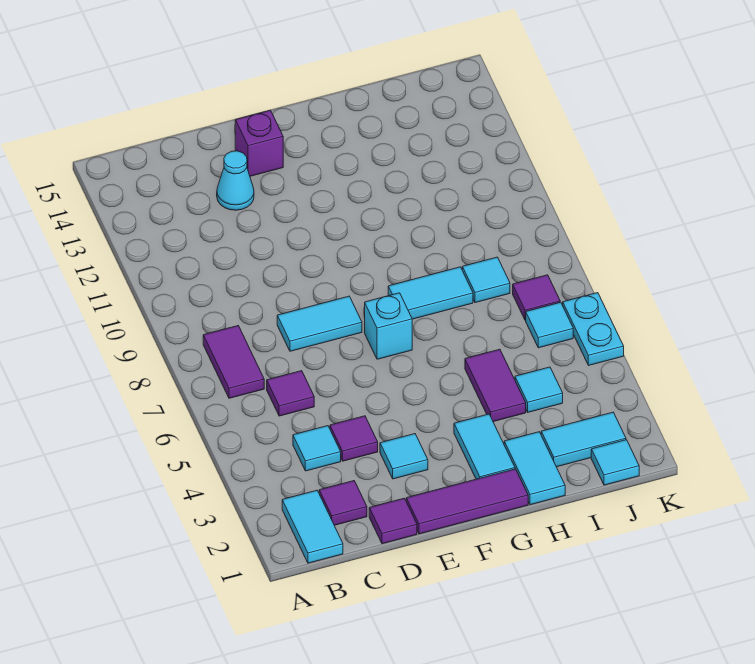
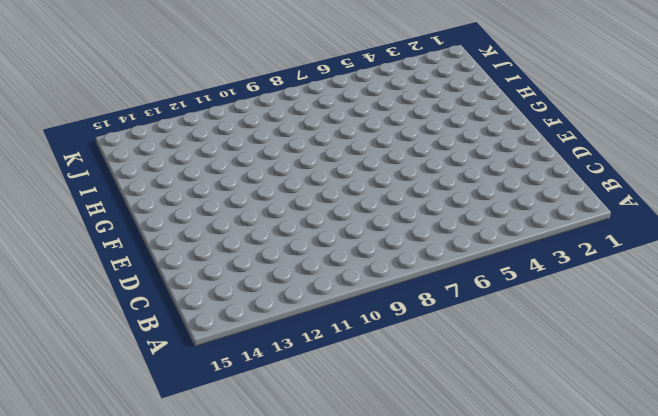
none -> cyan tile B1:B2 level 1
none -> purple tile B7:B8 level 1
none -> purple tile C2 level 1

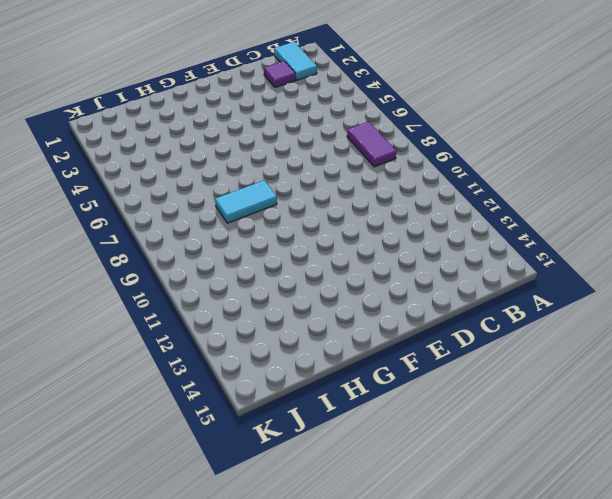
none -> cyan tile C4 level 1
none -> purple tile C6 level 1
none -> purple tile D1 level 1

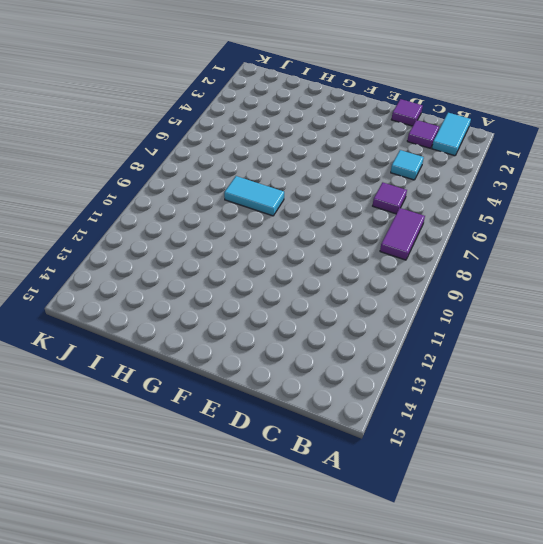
none -> purple tile D4 level 1
none -> cyan tile D8:E8 level 1
none -> cyan cone D13 level 1

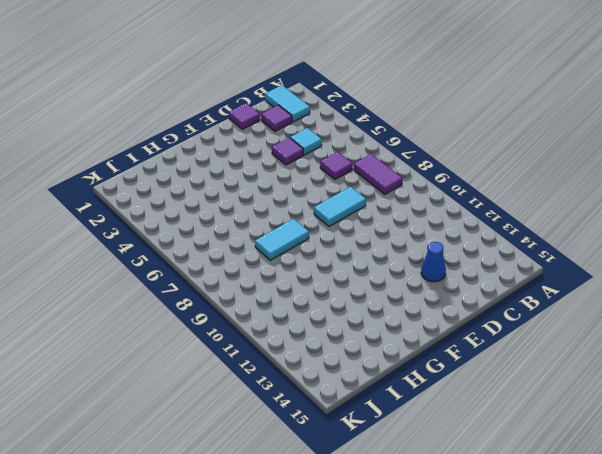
blue cone D13 level 1 -> cyan cone D13 level 1
none -> purple tile E1:G1 level 1
none -> cyan tile E3 level 1
none -> purple brick E14 level 1

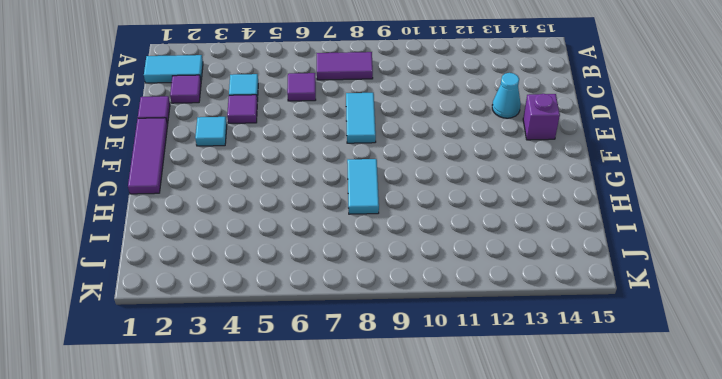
none -> cyan brick F7 level 1
none -> cyan tile G2:G3 level 1
none -> cyan tile H1:H2 level 1

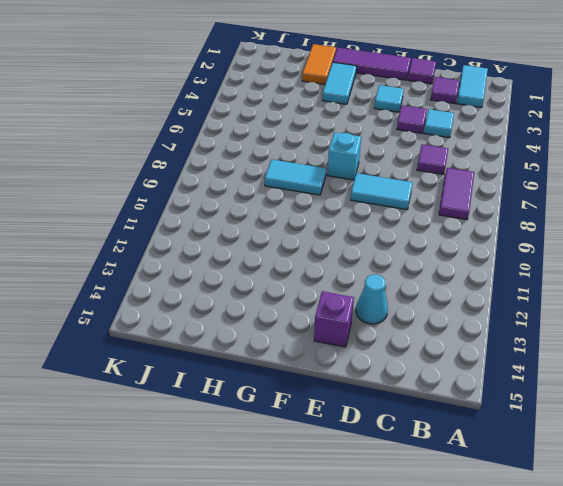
orange tile H1:H2 level 1 -> cyan tile H1:H2 level 1
none -> purple tile H4:H5 level 1
none -> cyan tile I2:J2 level 1
none -> cyan tile I4 level 1

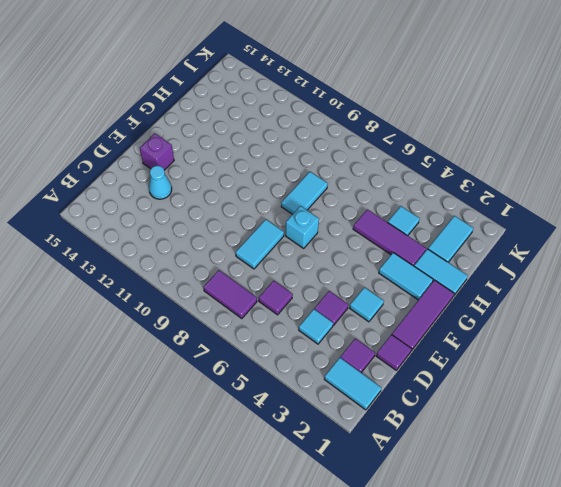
purple tile H3:H5 level 1 -> purple tile H4:H5 level 1
none -> cyan tile I8 level 1
none -> cyan tile J1 level 1
none -> cyan tile J6 level 1

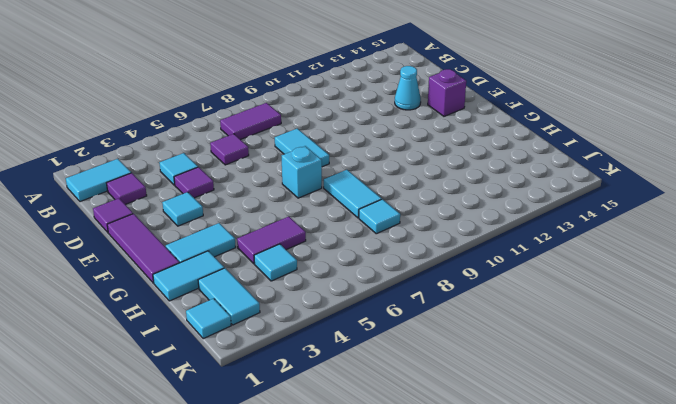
none -> cyan tile J6 level 1
none -> purple tile J7 level 1
none -> cyan plate K5:K6 level 1

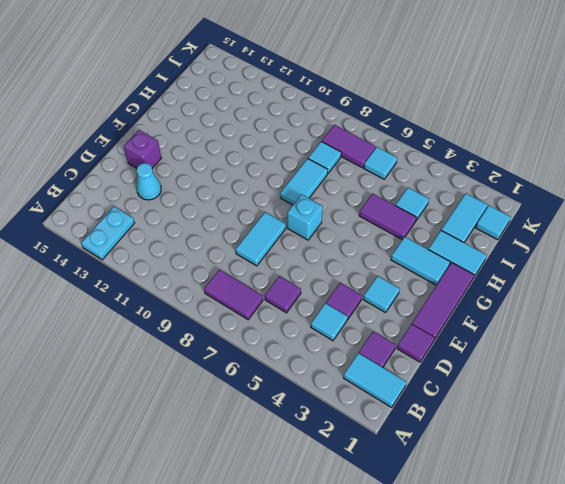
cyan plate A13:B13 level 1 -> cyan plate K5:K6 level 1
purple tile J7:J8 level 1 -> purple tile J7 level 1

